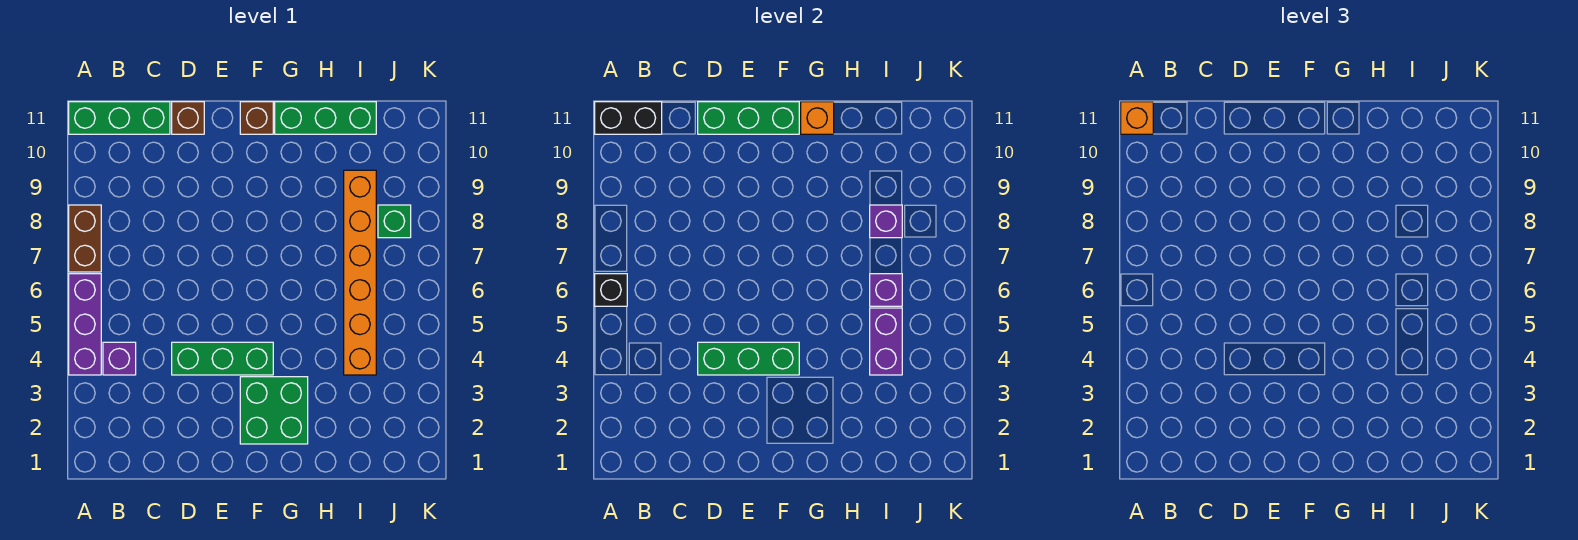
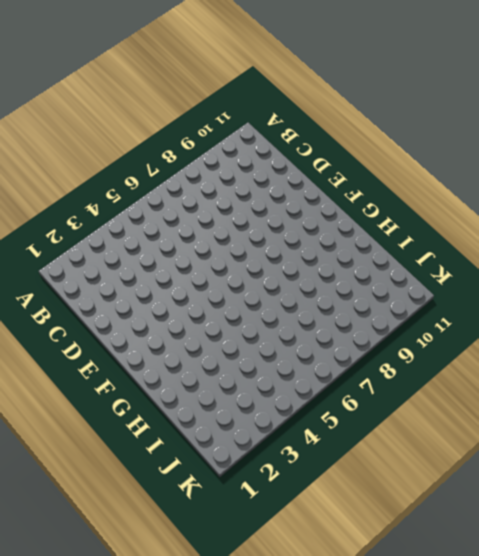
none -> purple brick A4:A6 level 1
none -> brown brick A7:A8 level 1
none -> green brick A11:C11 level 1

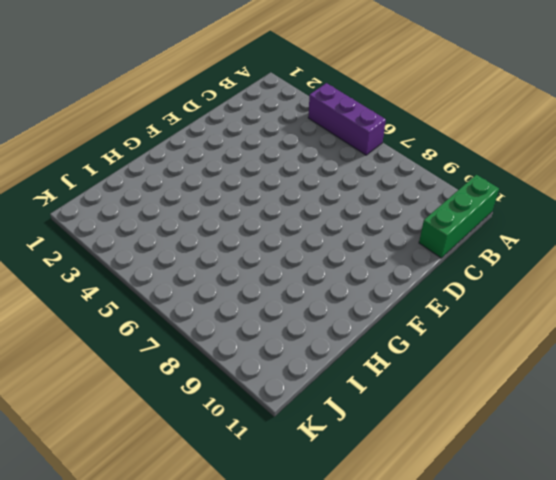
none -> brown brick A7:A8 level 1
none -> purple brick B4 level 1
none -> green brick D4:F4 level 1

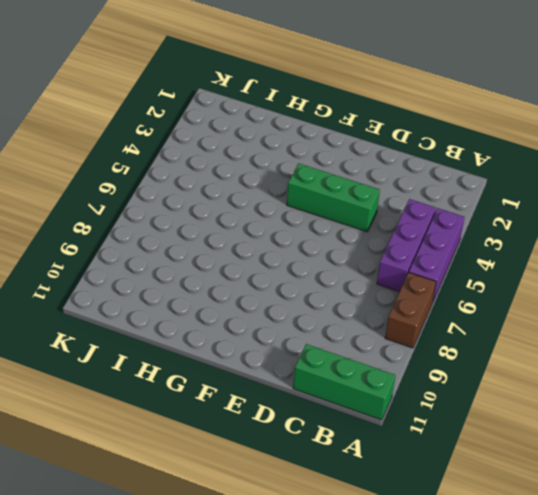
purple brick B4:B6 level 1 -> purple brick B4 level 1
none -> brown brick D11 level 1
none -> green brick F2:G3 level 1
none -> brown brick F11 level 1

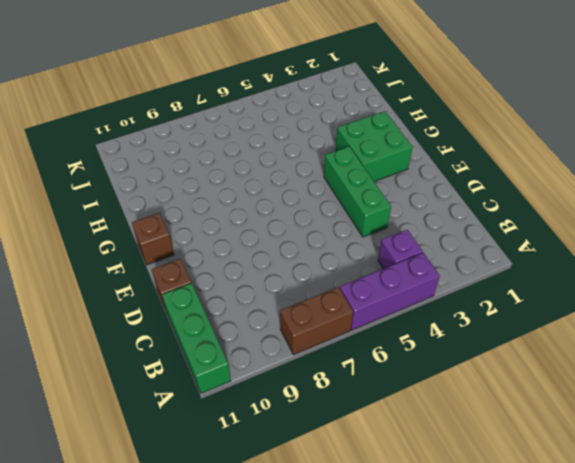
none -> green brick G11:I11 level 1
none -> orange brick I4:I9 level 1
none -> green brick J8 level 1

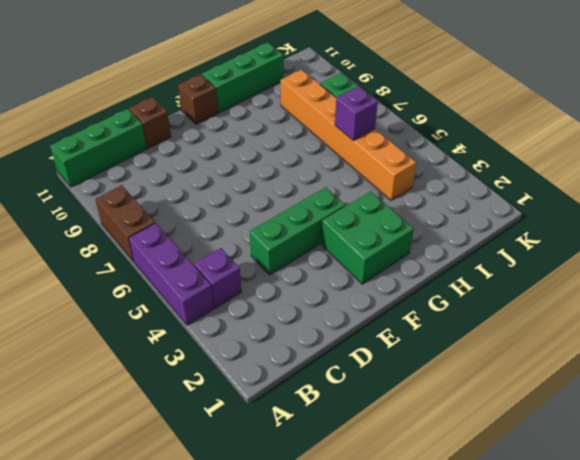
none -> black brick A6 level 2
none -> black brick A11:B11 level 2
none -> green brick D4:F4 level 2

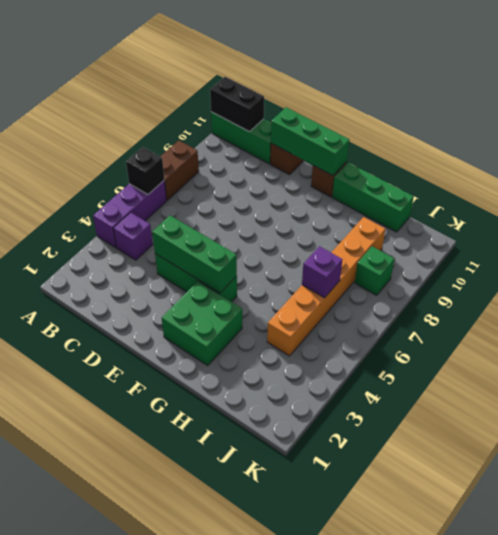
none -> orange brick G11 level 2
none -> purple brick I4:I5 level 2
none -> purple brick I8 level 2

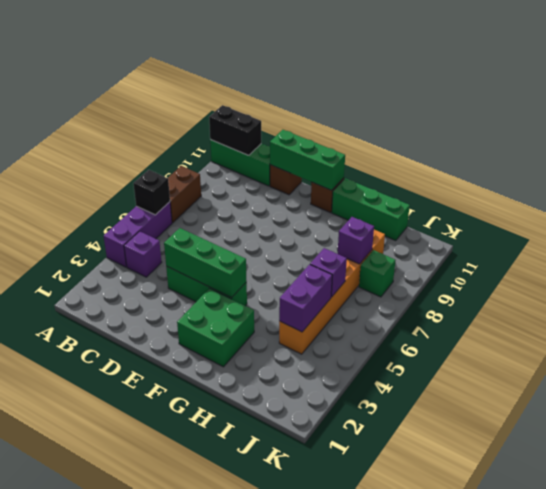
none -> orange brick G11 level 2
none -> orange brick A11 level 3

